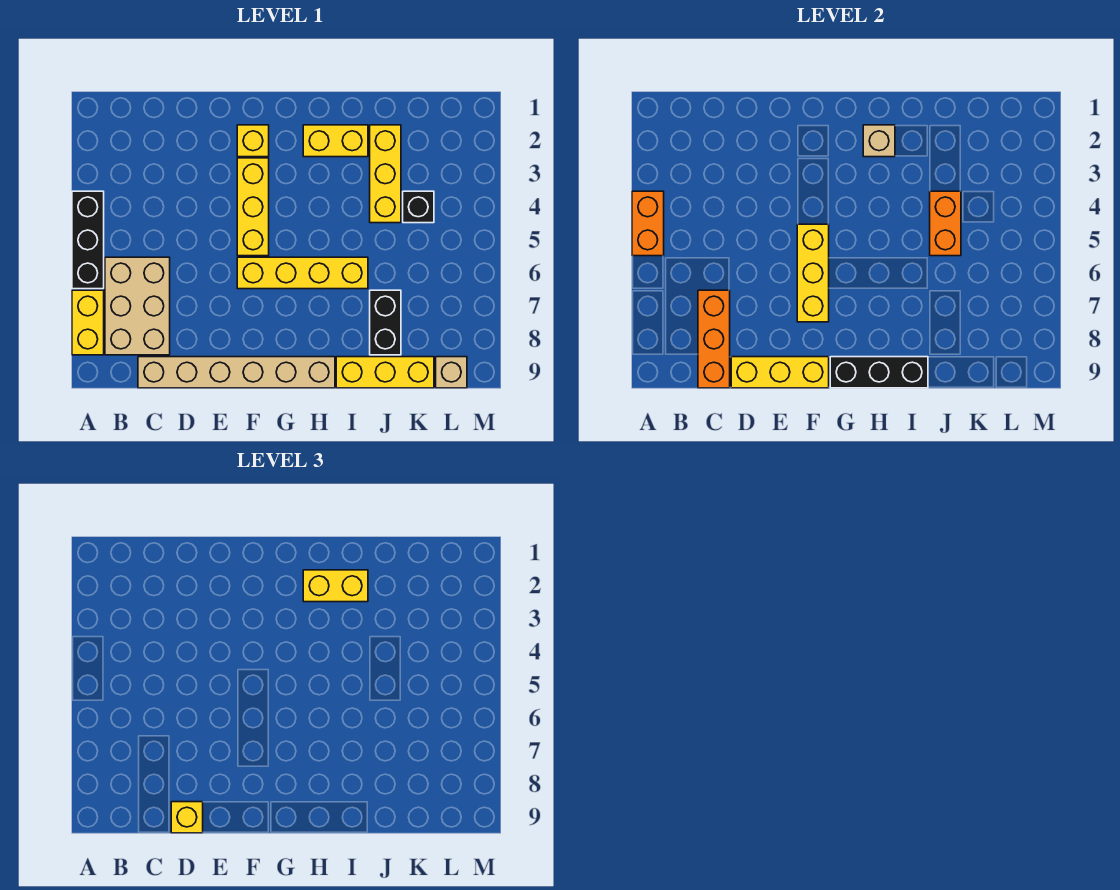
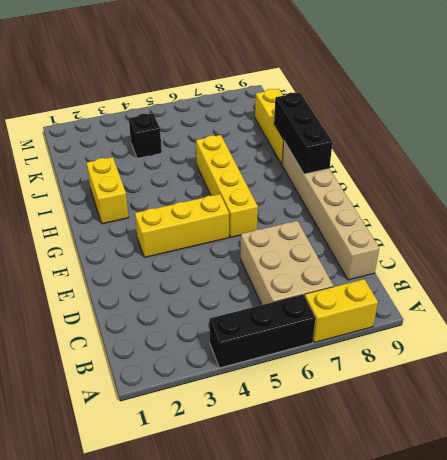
tan brick B6:D7 level 1 -> tan brick B6:C8 level 1
none -> yellow brick F2 level 1
none -> yellow brick J2:J4 level 1
none -> black brick J7:J8 level 1

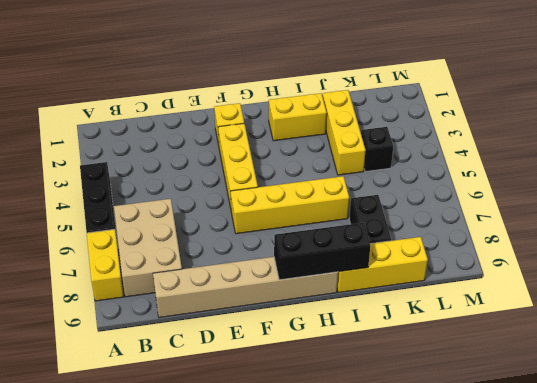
none -> tan brick L9 level 1
none -> orange brick A4:A5 level 2
none -> orange brick C7:C9 level 2

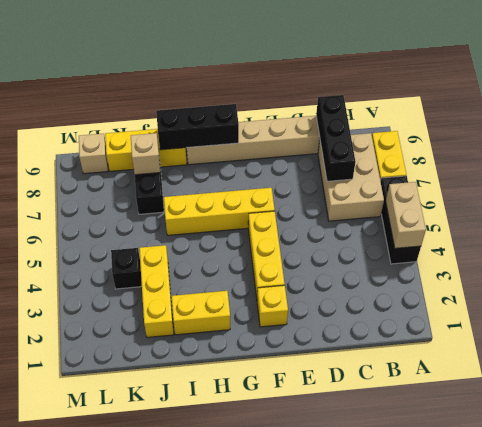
tan brick A4:A5 level 2 -> orange brick A4:A5 level 2
black brick C7:C9 level 2 -> orange brick C7:C9 level 2
tan brick J8 level 2 -> tan brick H2 level 2
none -> yellow brick D9:F9 level 2
none -> yellow brick F5:F7 level 2
none -> orange brick J4:J5 level 2

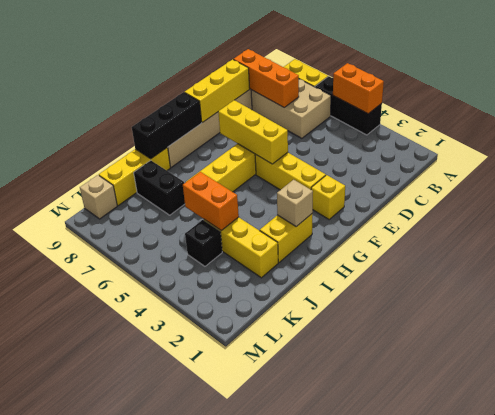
none -> yellow brick D9 level 3
none -> yellow brick H2:I2 level 3

